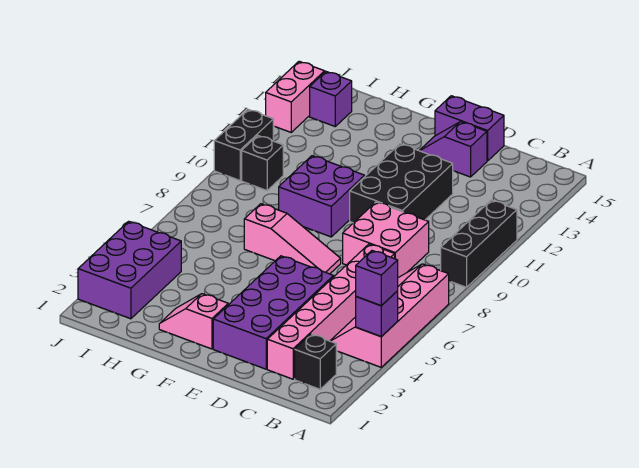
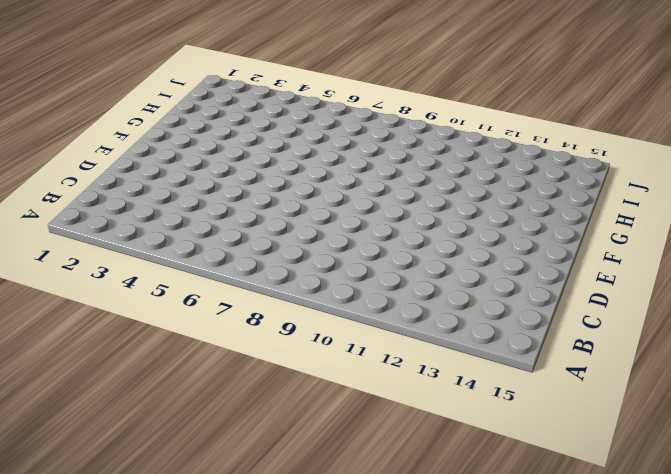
none -> pink slope A4:B7 level 1 top A
none -> black brick A9:A11 level 1
none -> black brick B2 level 1

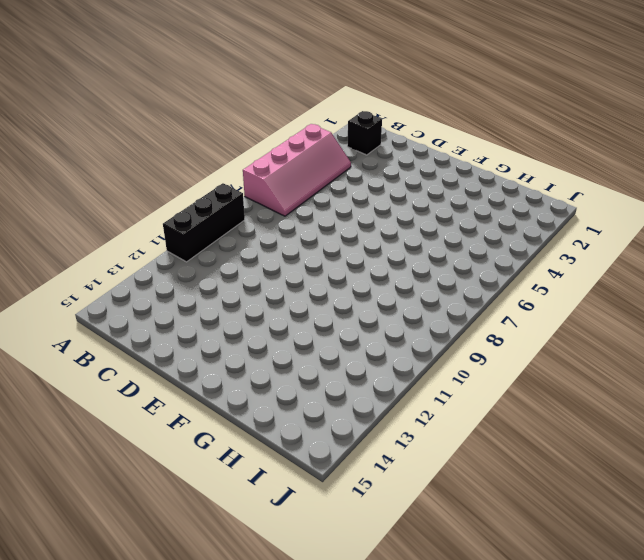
none -> pink brick C2:C7 level 1
none -> pink brick C8:D9 level 1
none -> purple brick D2:E5 level 1

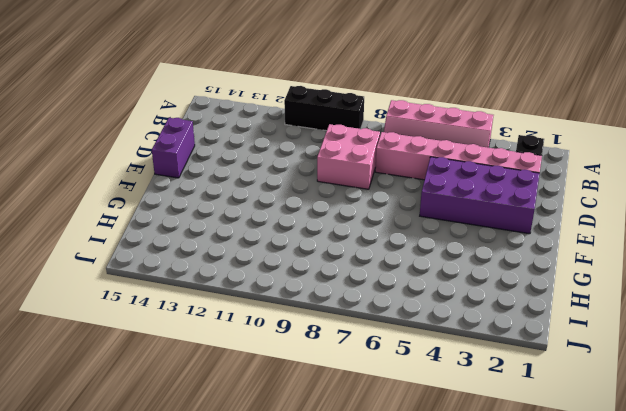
none -> black brick D10:E12 level 1
none -> purple slope D14:E14 level 1 top D
none -> pink slope E7:G7 level 1 top G

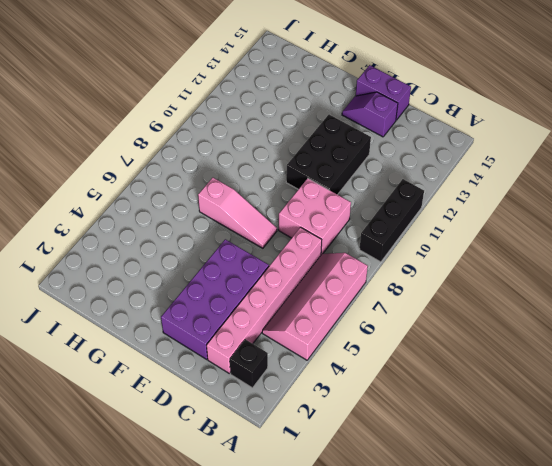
none -> pink slope F2:G2 level 1 top F
none -> purple brick F9:G10 level 1
none -> purple brick I2:J4 level 1

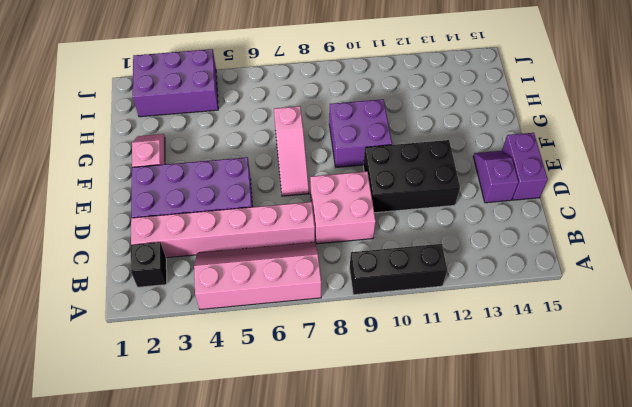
none -> black brick I10 level 1
none -> purple brick I14 level 1
none -> black brick J10:J11 level 1

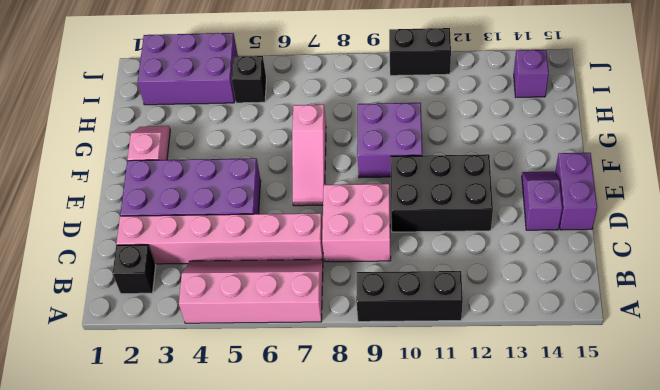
black brick I5 level 1 -> black brick I10 level 1
none -> pink brick J13:J14 level 1
none -> purple brick A4 level 2
none -> purple brick A4 level 3

